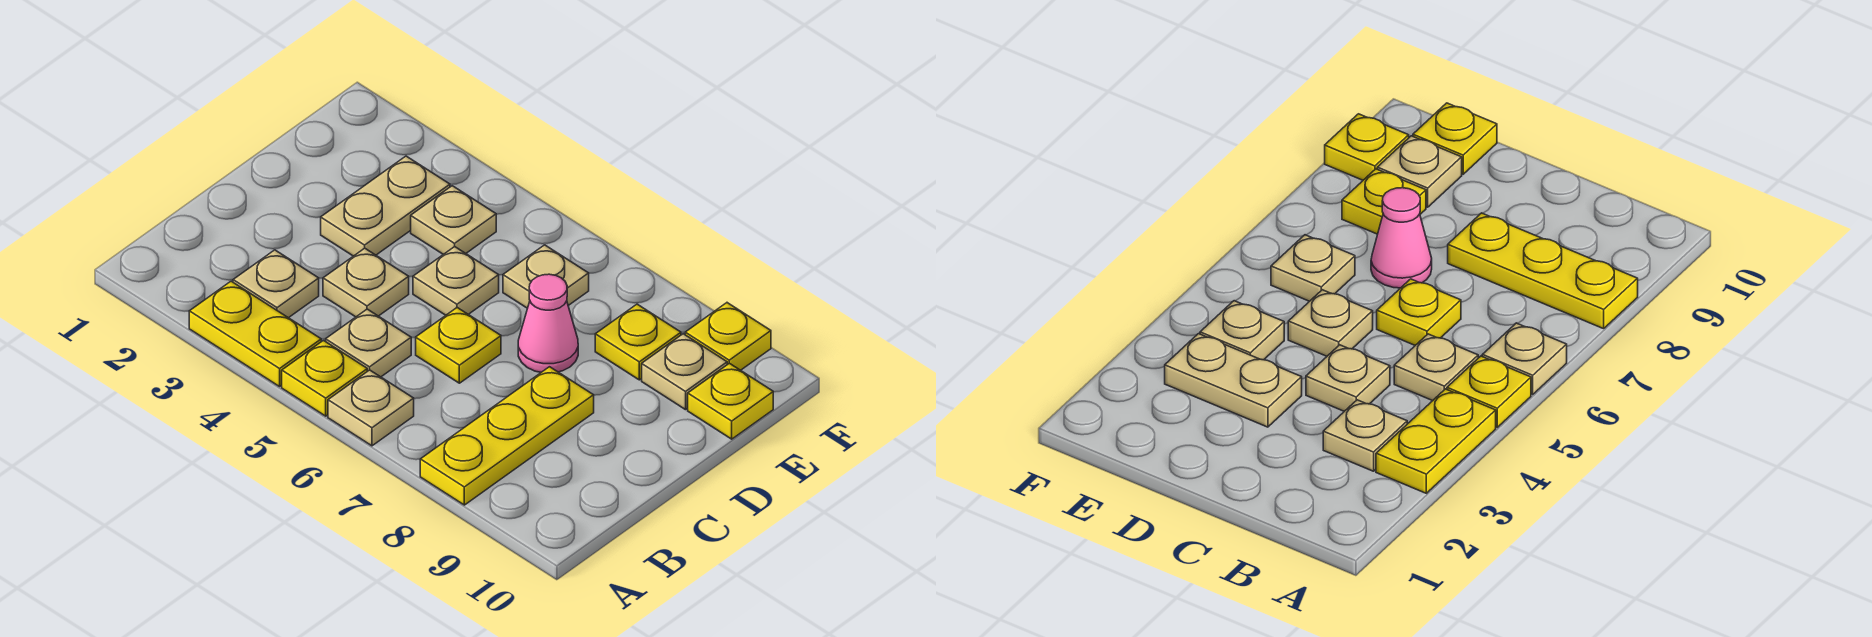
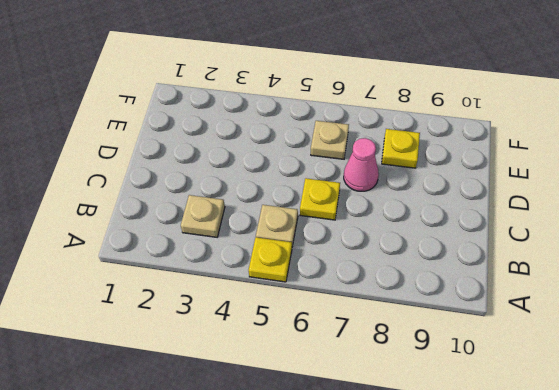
none -> yellow plate A3:A4 level 1
none -> tan plate A6 level 1
none -> yellow plate A8:C8 level 1

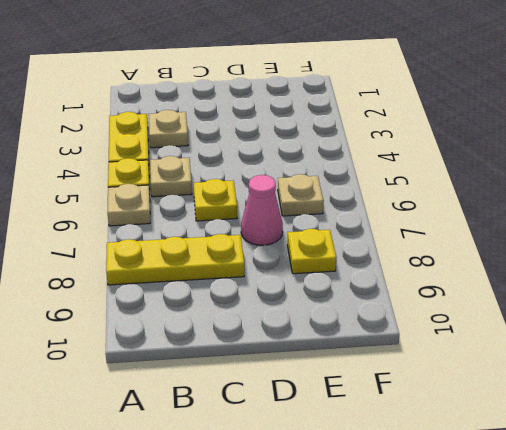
none -> tan plate C4 level 1
none -> tan plate D3:E3 level 1
none -> tan plate D5 level 1

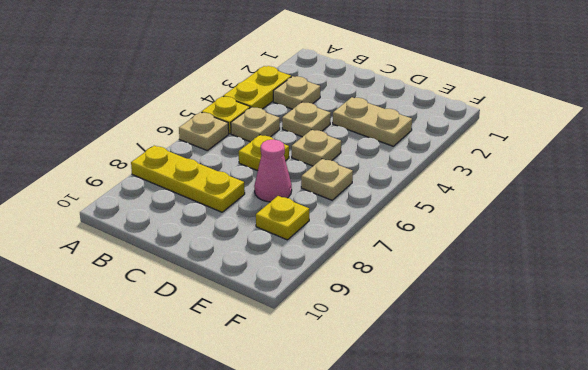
none -> tan plate E4 level 1
none -> tan plate E9 level 1
none -> yellow plate E10 level 1

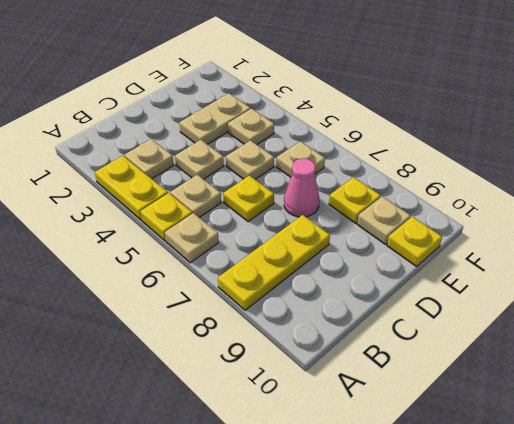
none -> yellow plate F9 level 1

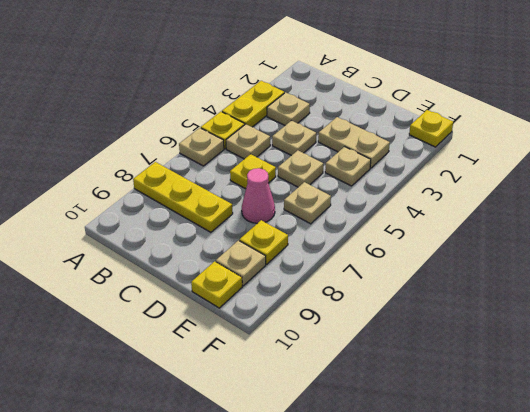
yellow plate F1 level 1 -> yellow plate F9 level 1

